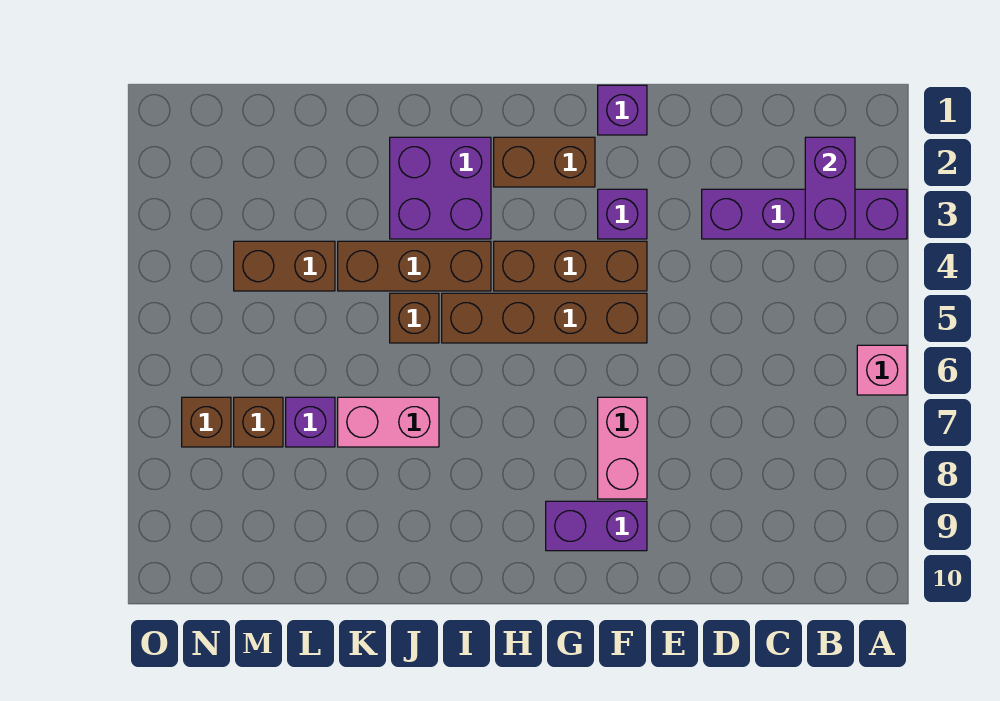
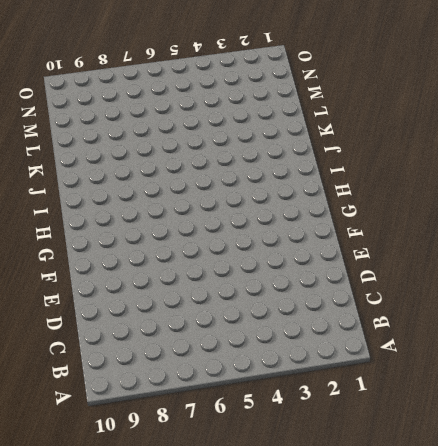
none -> purple brick A3:D3 level 1
none -> pink brick A6 level 1
none -> purple brick F1 level 1

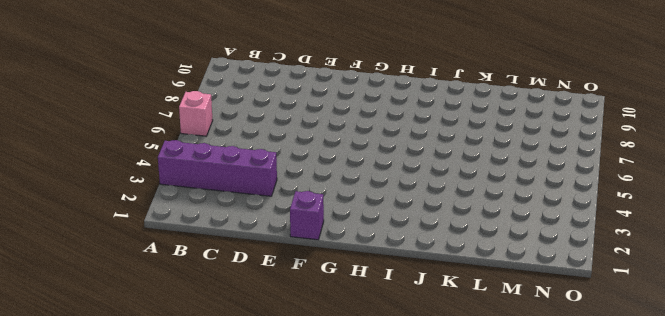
none -> purple brick F3 level 1
none -> brown brick F4:H4 level 1
none -> brown brick F5:I5 level 1

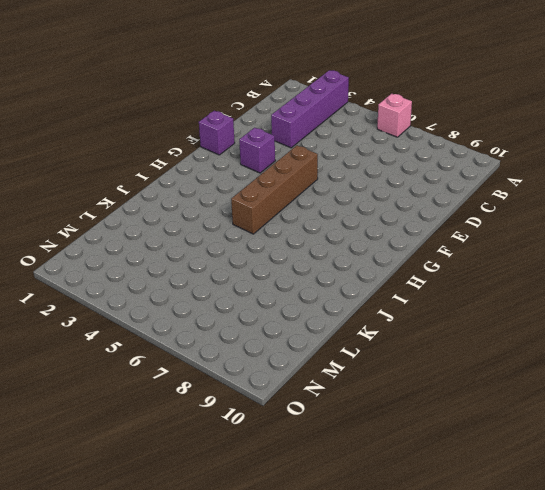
none -> brown brick F4:H4 level 1
none -> pink brick F7:F8 level 1
none -> purple brick F9:G9 level 1

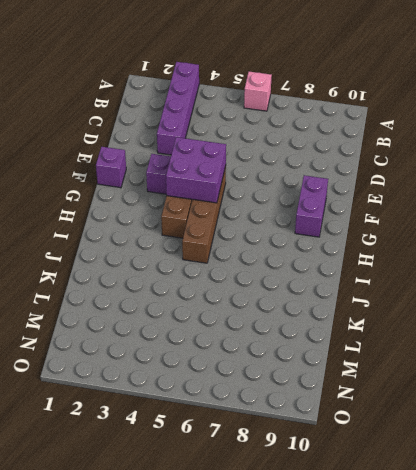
purple brick F4:G5 level 2 -> purple brick I2:J3 level 1
none -> pink brick F7:F8 level 1
none -> brown brick G2:H2 level 1
none -> brown brick I4:K4 level 1

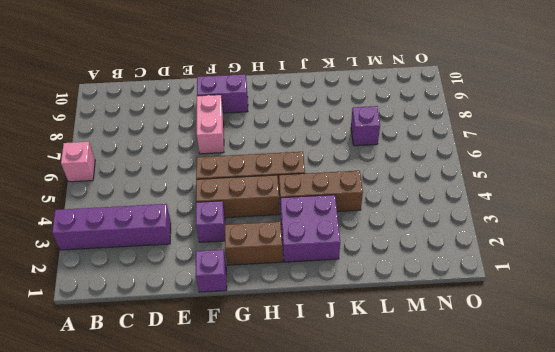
none -> brown brick J5 level 1
none -> pink brick J7:K7 level 1
none -> brown brick L4:M4 level 1

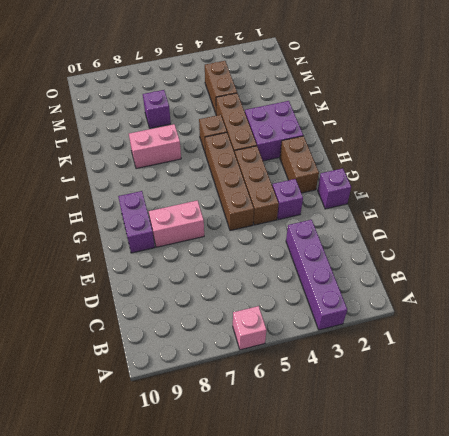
pink brick J7:J8 level 1 -> pink brick J7:K7 level 1
none -> brown brick M7 level 1
none -> brown brick N7 level 1
none -> purple brick B2:B3 level 2

